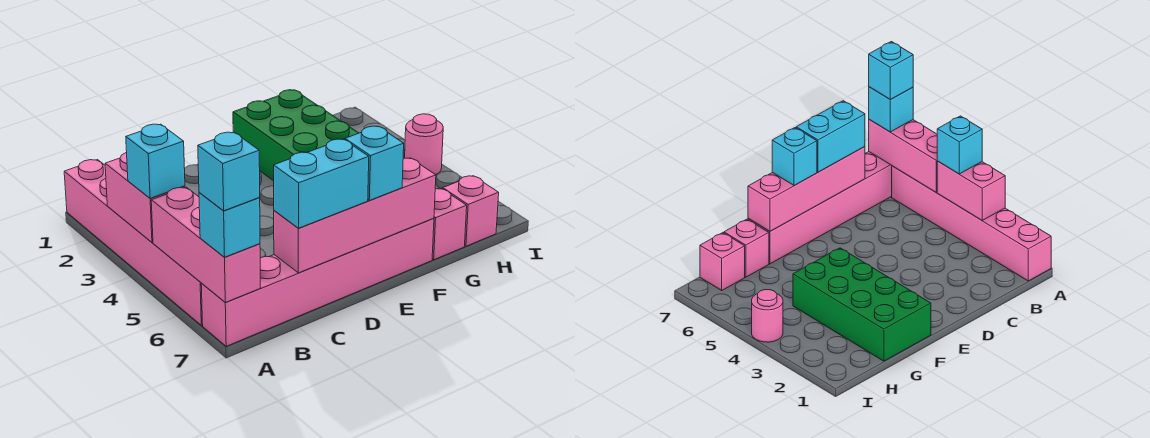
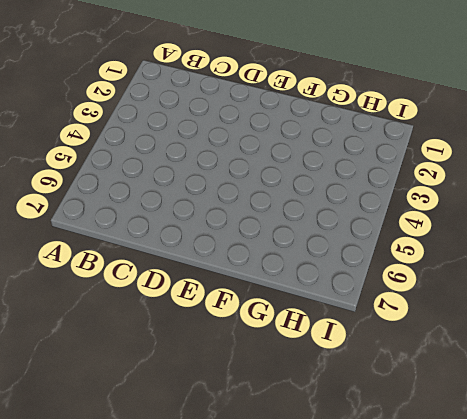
none -> pink brick A1:A6 level 1
none -> pink brick A7:F7 level 1
none -> green brick F1:G4 level 1

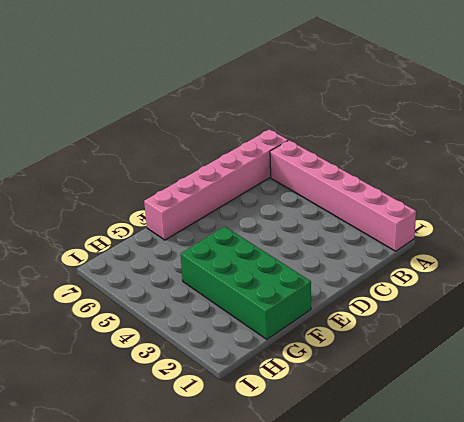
none -> pink brick G7 level 1
none -> pink brick H7 level 1
none -> pink round brick I4 level 1

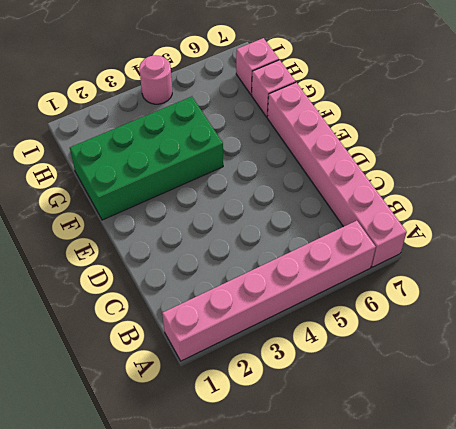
none -> pink brick A3:A4 level 2
none -> pink brick A5:A7 level 2
none -> pink brick C7:F7 level 2

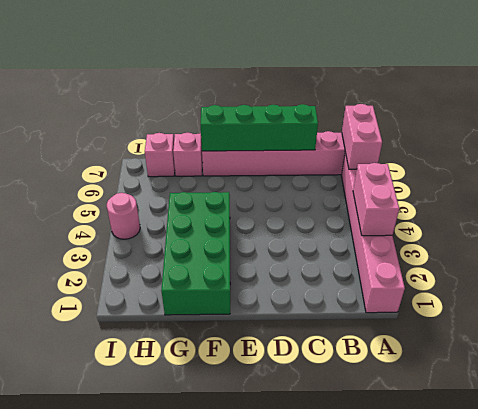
pink brick A6:A7 level 2 -> pink brick A5:A7 level 2
green brick C7:F7 level 2 -> pink brick C7:F7 level 2
none -> cyan brick A4 level 3
none -> cyan brick A7 level 3
none -> cyan brick C7:D7 level 3

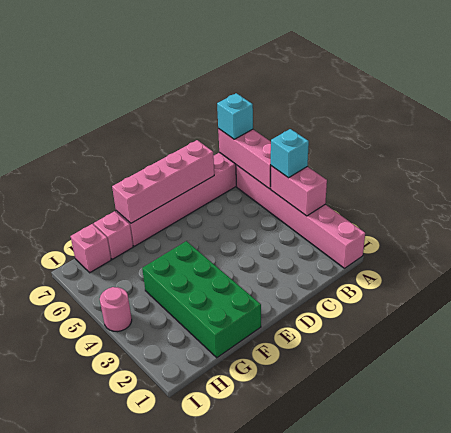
none -> cyan brick C7:D7 level 3
none -> cyan brick E7 level 3
none -> cyan brick A7 level 4

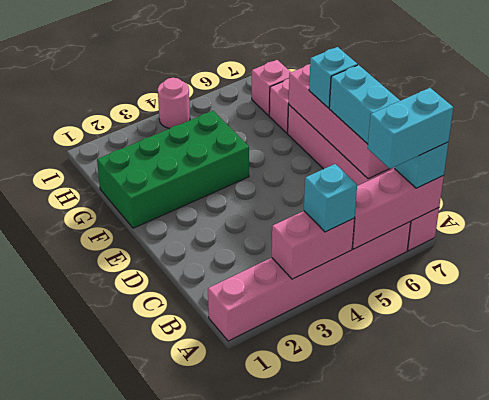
cyan brick A6:A7 level 4 -> cyan brick A7 level 4

